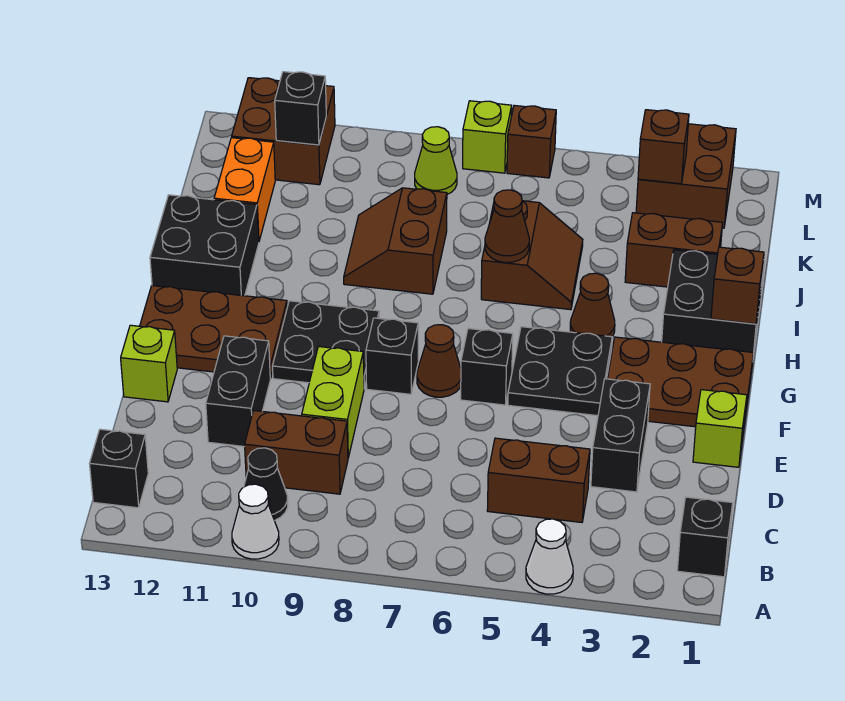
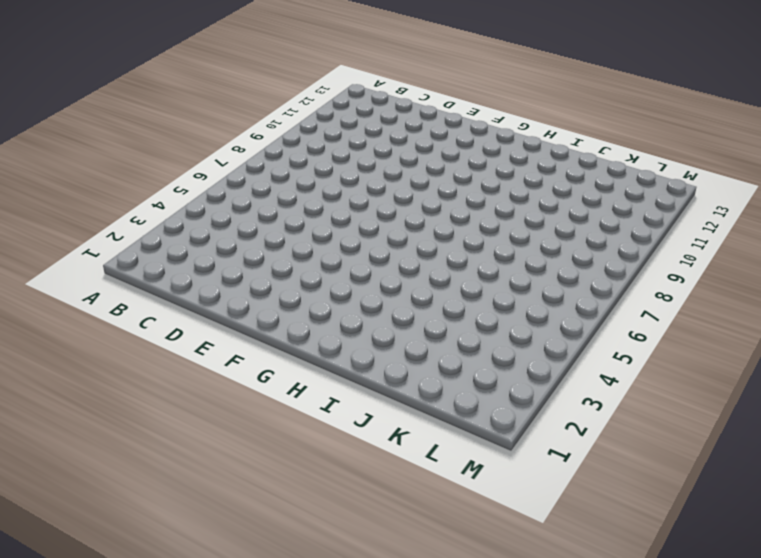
none -> white cone A4 level 1
none -> white cone A10 level 1
none -> black brick B1 level 1
none -> black cone B10 level 1

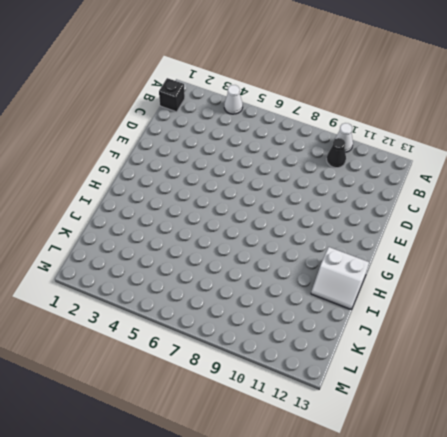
white slope H12:I13 level 1 top H -> black brick H12:I13 level 1
none -> black brick B13 level 1
none -> brown brick C4:C5 level 1
none -> brown brick C9:C10 level 1
none -> black brick D3:E3 level 1

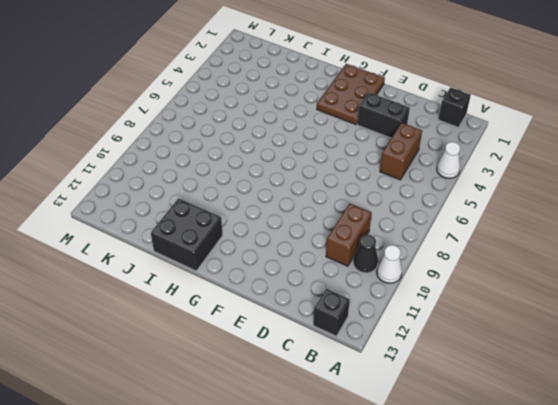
none -> lime brick D9:E9 level 1
none -> black brick D11:E11 level 1
none -> lime brick E1 level 1
none -> lime brick E13 level 1

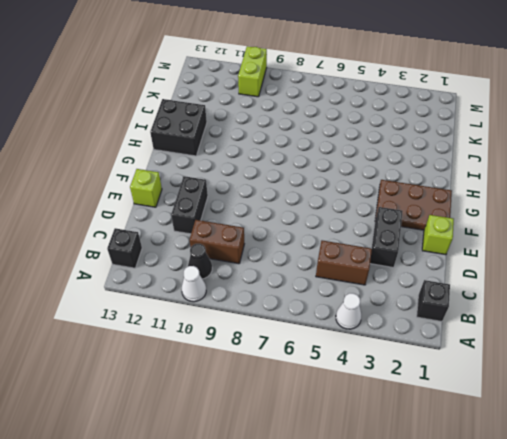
lime brick L10:M10 level 1 -> lime brick D9:E9 level 1
none -> black plate F4:G5 level 1
none -> black brick F6 level 1
none -> brown cone F7 level 1
none -> black brick F8 level 1

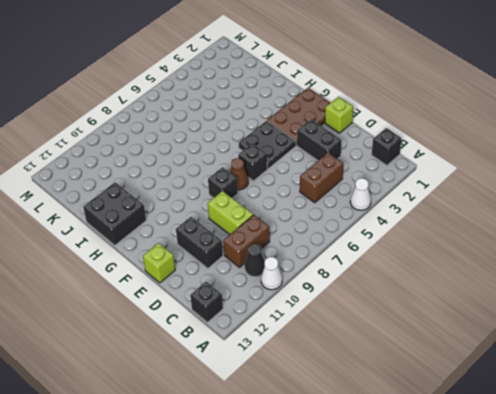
none -> black plate F9:G10 level 1
none -> brown plate F11:G13 level 1
none -> black brick H1:I2 level 1
none -> brown cone H4 level 1

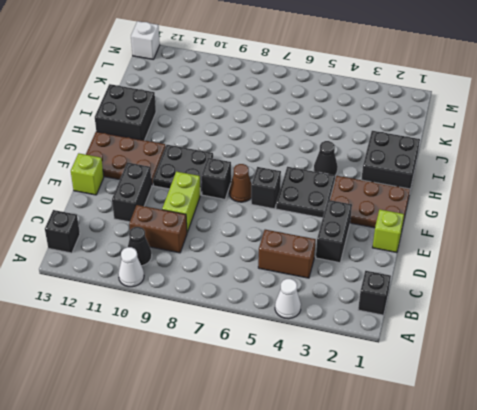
black cone H4 level 1 -> brown cone H4 level 1
white brick M13 level 1 -> none
none -> brown slope I5:J6 level 1 top 6
none -> brown slope I8:J9 level 1 top 8
none -> brown brick J2:J3 level 1
none -> orange brick J12:K12 level 1

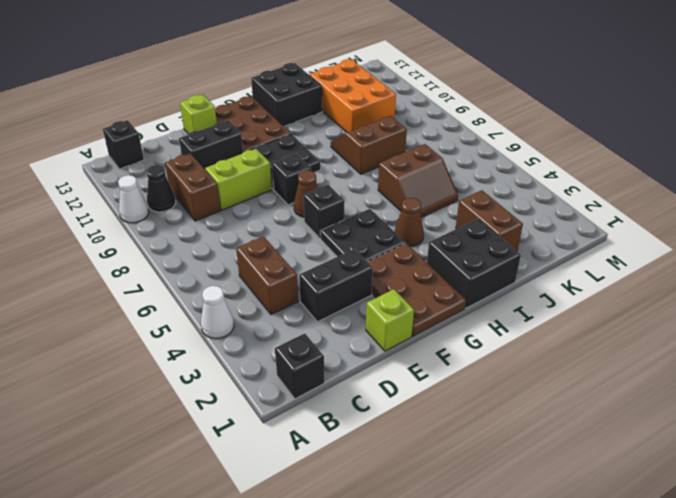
orange brick J10:K12 level 1 -> orange brick J12:K12 level 1
none -> brown brick L2:M3 level 1
none -> lime cone L8 level 1
none -> brown brick L11:M12 level 1
none -> brown brick M6 level 1

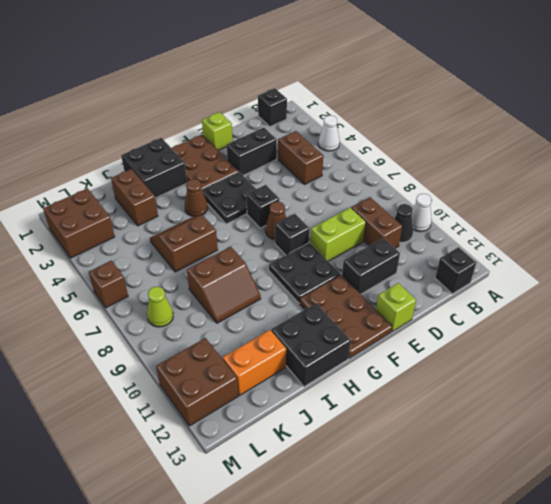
none -> lime brick M7 level 1
none -> brown brick H1 level 2
none -> brown cone I6 level 2
none -> brown brick L3 level 2

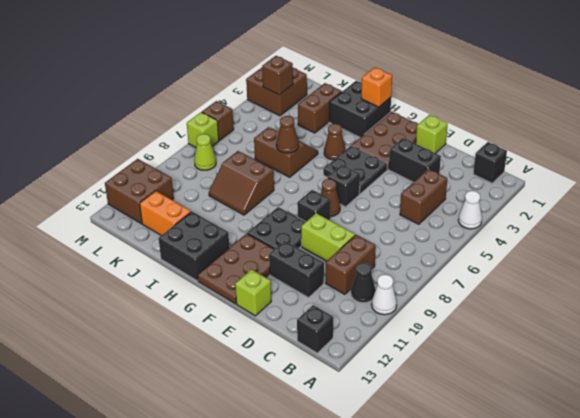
orange brick H1 level 2 -> brown brick H1 level 2
none -> black brick L11 level 2

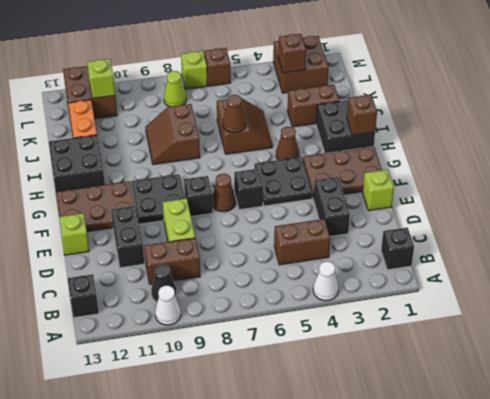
lime brick L11 level 2 -> black brick L11 level 2

